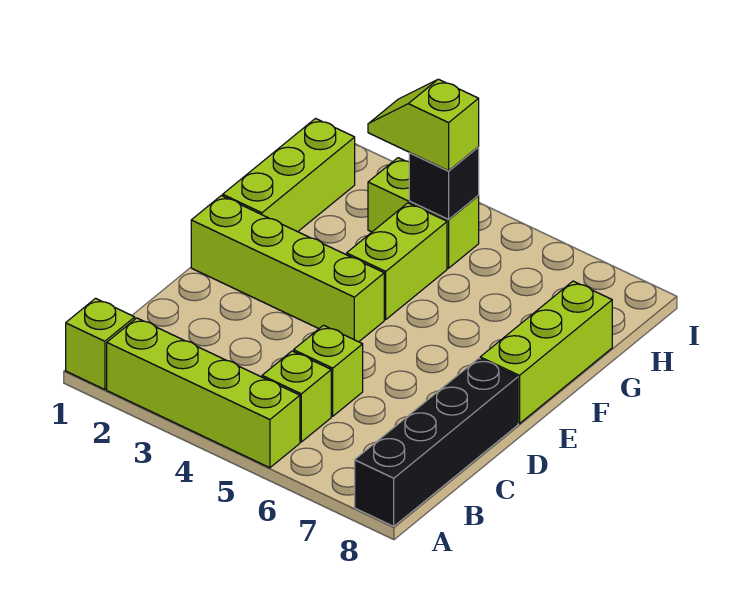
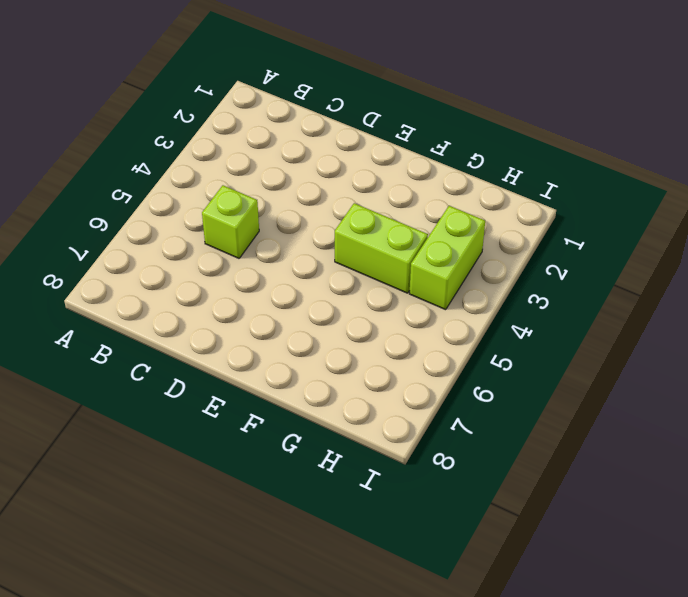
none -> lime brick A1 level 1
none -> lime brick A2:A5 level 1
none -> black brick A8:D8 level 1

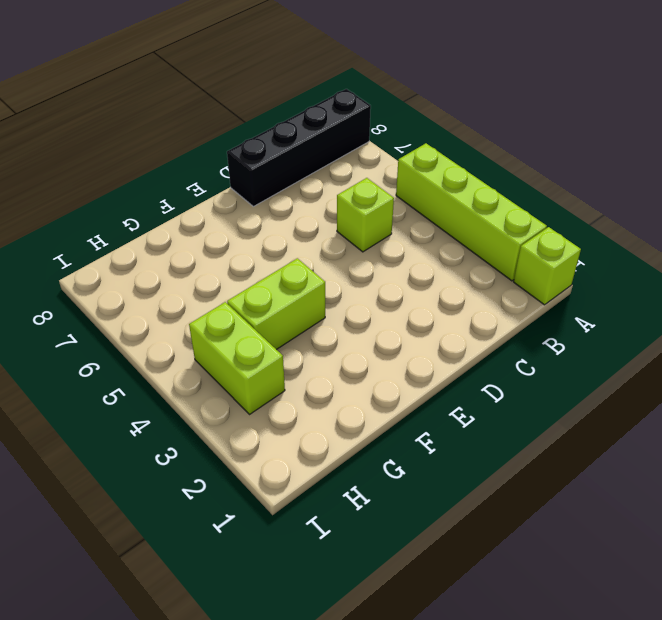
none -> lime brick B5 level 1
none -> lime brick E1:E4 level 1
none -> lime brick E8:G8 level 1

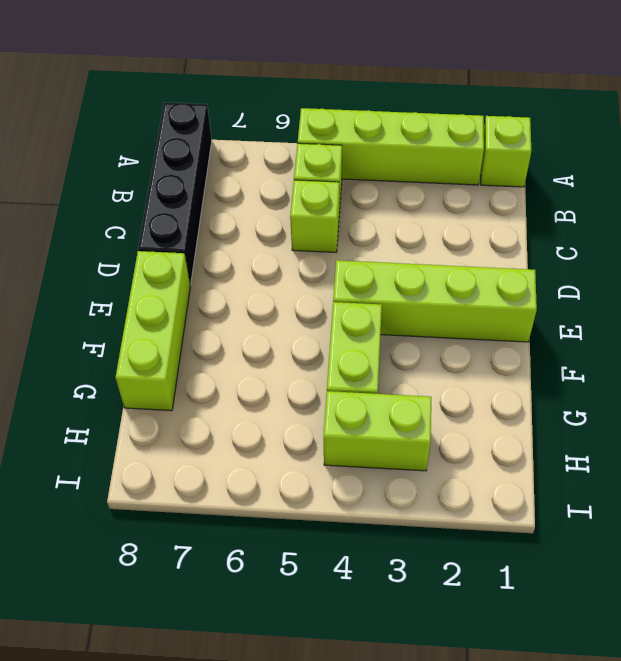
none -> lime brick F1:H1 level 1
none -> black brick H4 level 2
none -> lime slope H3:H4 level 3 top 4

